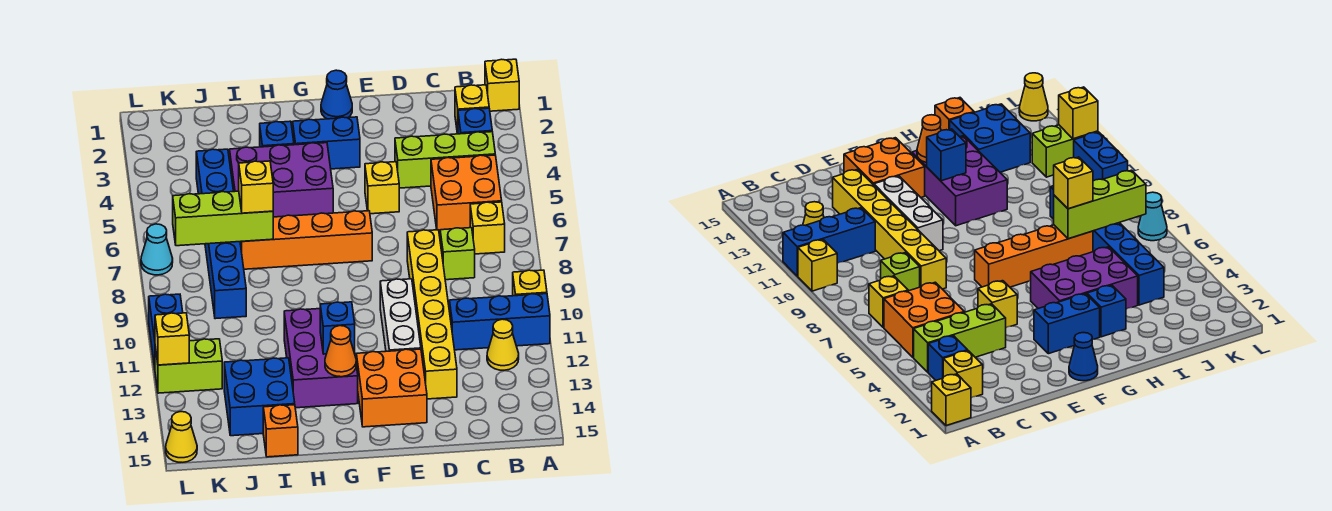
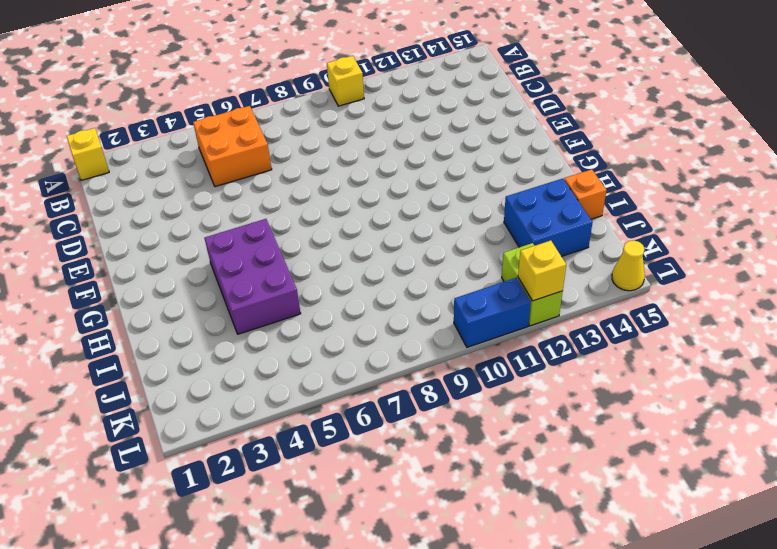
none -> blue brick A11:C11 level 1
none -> yellow brick B2 level 1
none -> blue brick B3 level 1
none -> lime brick B4:D4 level 1

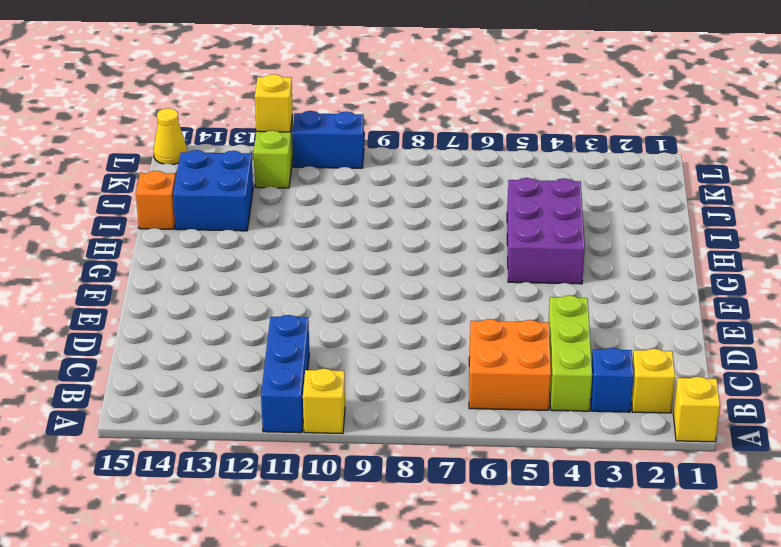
none -> yellow brick B7 level 1
none -> yellow cone B12 level 1
none -> lime brick C8 level 1
none -> yellow brick D8:D13 level 1

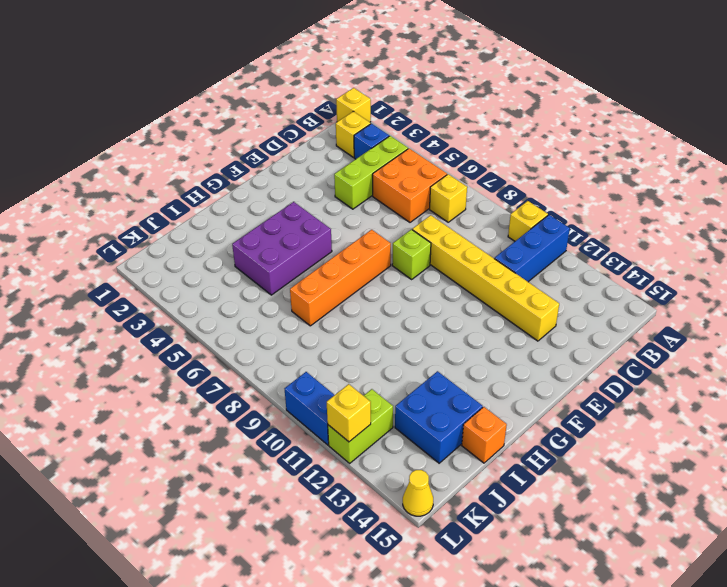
lime brick E8 level 1 -> lime brick C8 level 1
none -> yellow cone B12 level 1
none -> yellow brick E5 level 1
none -> white brick E10:E12 level 1
none -> orange brick E13:F14 level 1

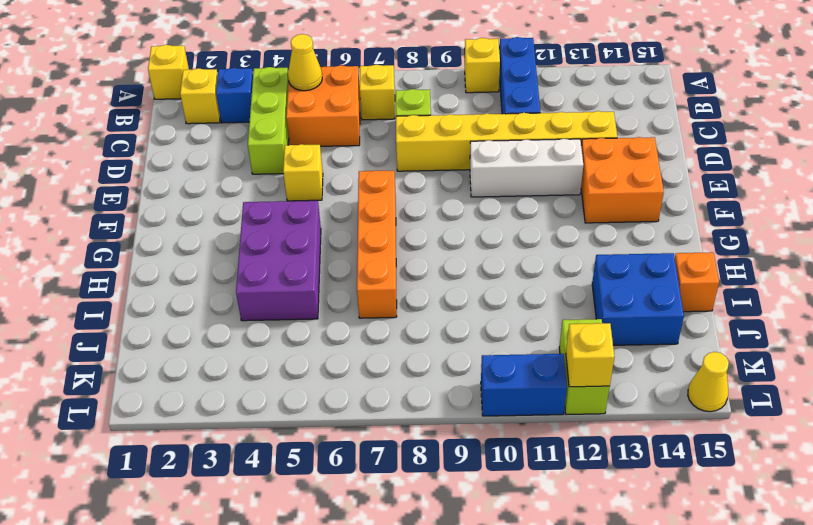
yellow cone B5 level 2 -> yellow cone B12 level 1
none -> blue cone F1 level 1
none -> blue brick F3:G3 level 1
none -> purple brick G11:H13 level 1
none -> blue brick H3 level 1

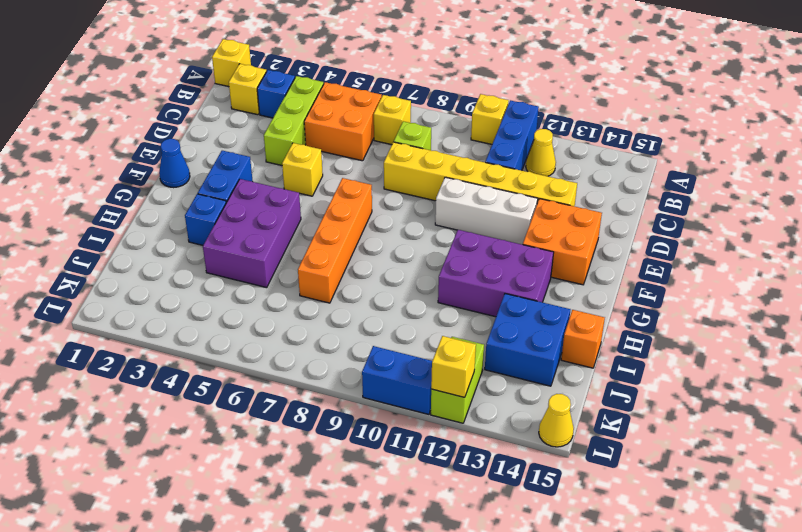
none -> blue brick J4:J9 level 1
none -> cyan cone L7 level 1
none -> blue brick G12 level 2
none -> orange cone G13 level 2

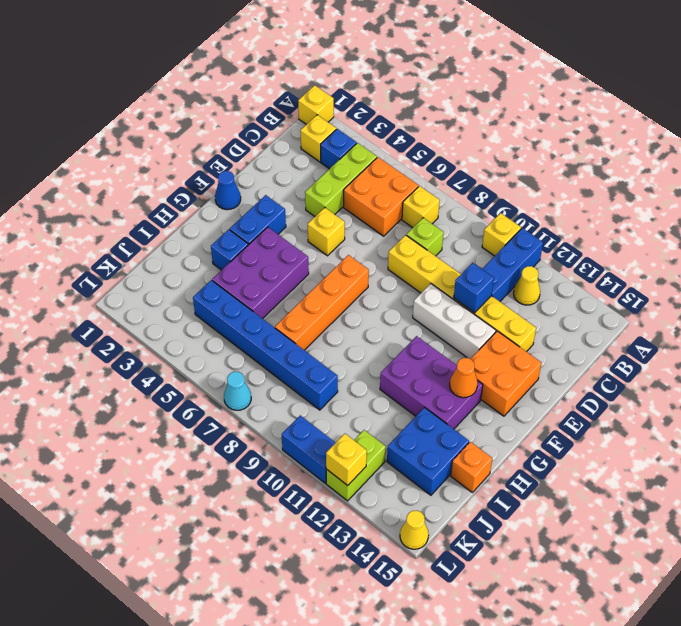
blue brick D11 level 2 -> blue brick G12 level 2
none -> lime brick I7:K7 level 2
none -> yellow brick I7 level 3

